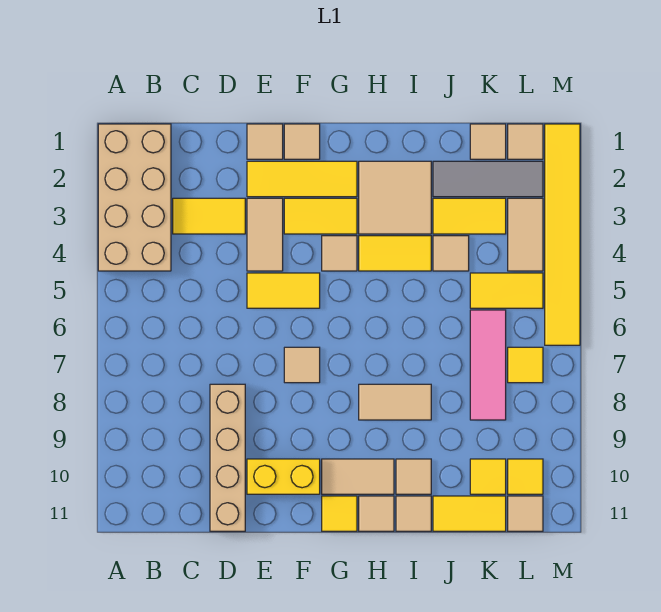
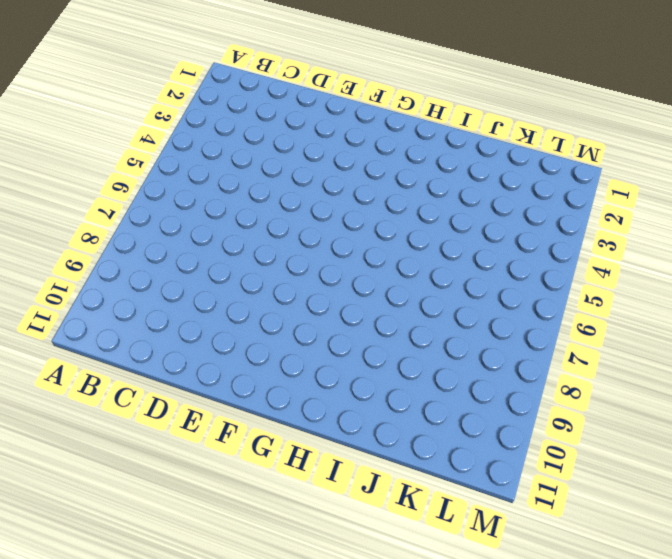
none -> tan brick A1:B4 level 1
none -> yellow tile C3:D3 level 1
none -> tan brick D8:D11 level 1
none -> tan tile E1 level 1

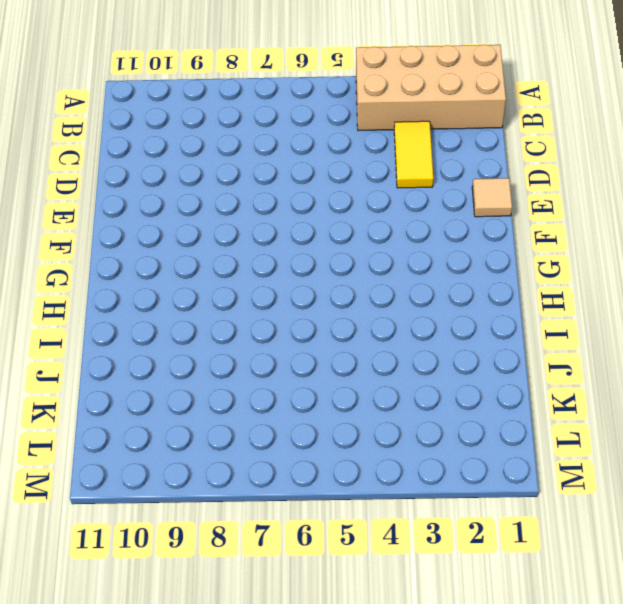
none -> tan brick D8:D11 level 1
none -> yellow tile E2:G2 level 1
none -> tan tile E3:E4 level 1
none -> yellow tile E5:F5 level 1

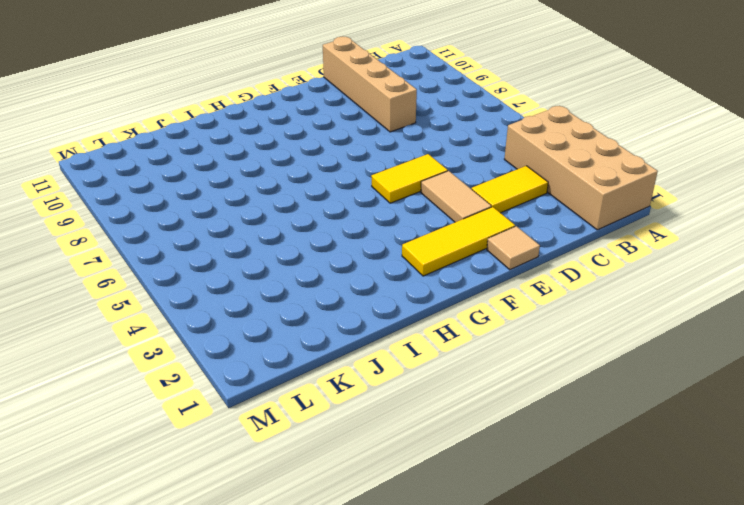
none -> yellow brick E10:F10 level 1
none -> tan tile F1 level 1
none -> yellow tile F3:G3 level 1
none -> tan tile F7 level 1

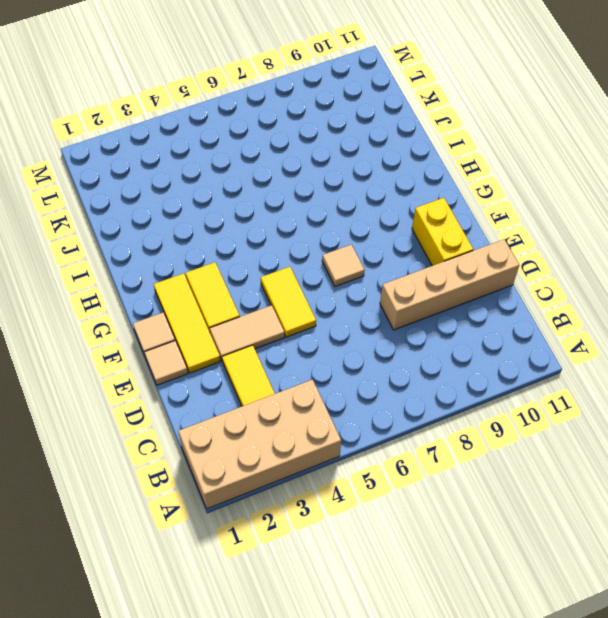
none -> tan tile G4 level 1
none -> tan tile G10:H10 level 1
none -> yellow tile G11 level 1
none -> tan tile H2:I3 level 1

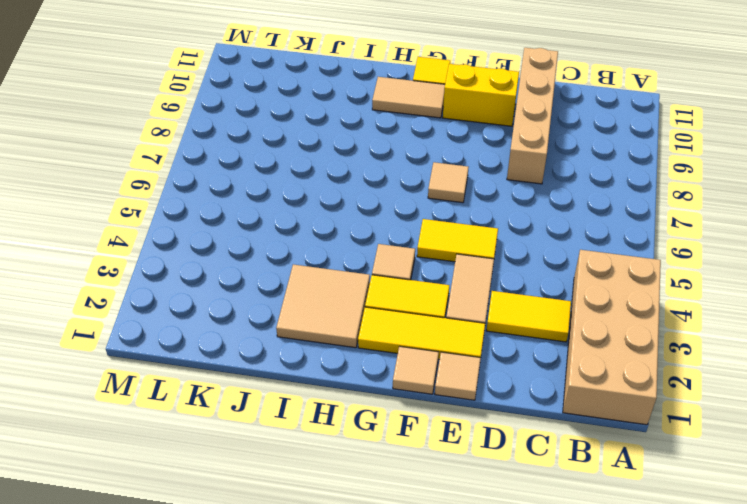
none -> yellow tile H4:I4 level 1
none -> tan tile H8:I8 level 1
none -> tan tile H11 level 1
none -> tan tile I10 level 1

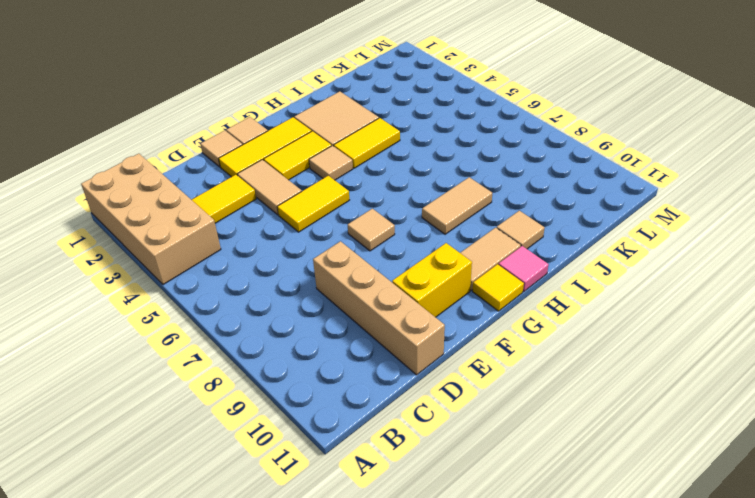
pink tile H11 level 1 -> tan tile H11 level 1
none -> tan tile I11 level 1
none -> grey tile J2:L2 level 1
none -> yellow tile J3:K3 level 1
none -> tan tile J4 level 1

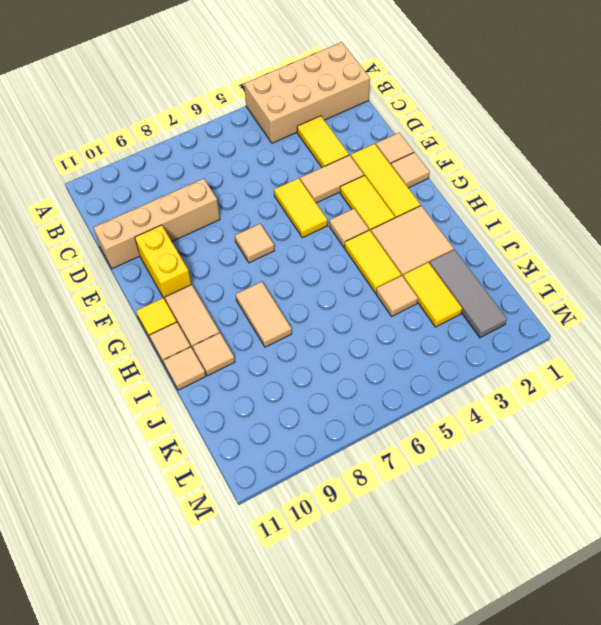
none -> yellow tile J11:K11 level 1
none -> tan tile K1 level 1
none -> yellow tile K5:L5 level 1
none -> pink tile K6:K8 level 1

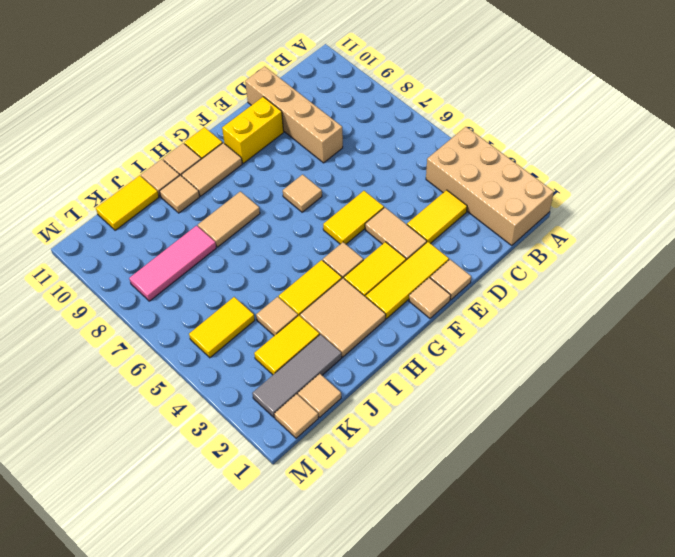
pink tile J8:L8 level 1 -> pink tile K6:K8 level 1
none -> yellow tile K10 level 1
none -> tan tile L3:L4 level 1
none -> yellow tile L7 level 1
none -> yellow tile L10 level 1

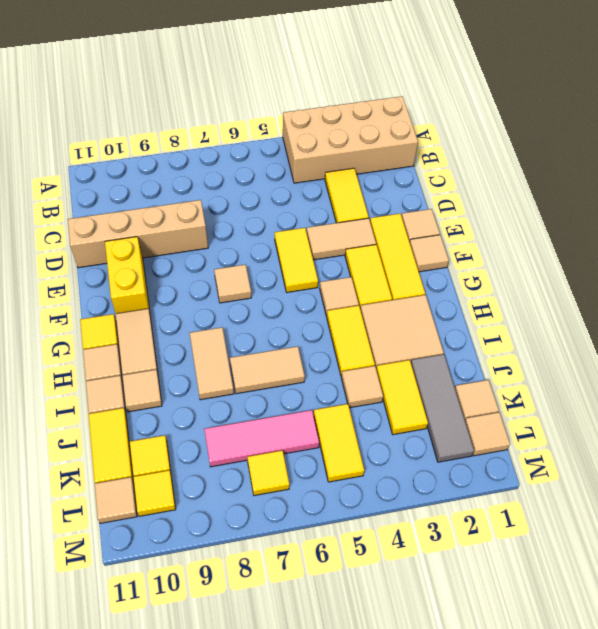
tan tile I6:I7 level 1 -> tan tile L3:L4 level 1
none -> yellow tile M1:M6 level 1

